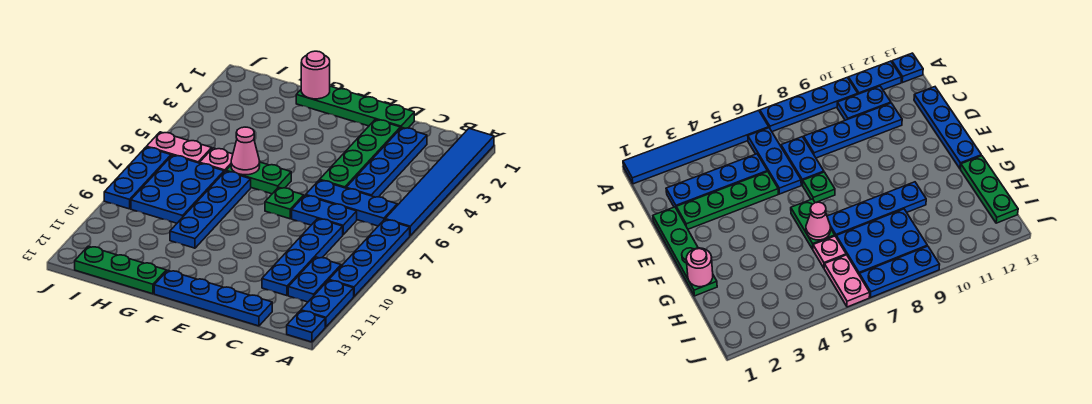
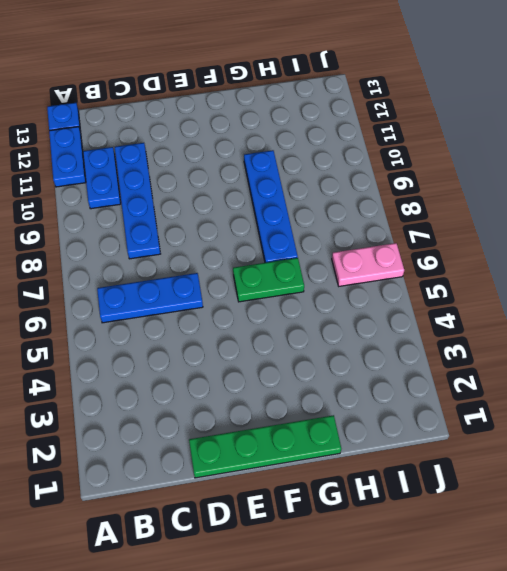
none -> blue tile A1:A6 level 1
none -> blue plate A7:A10 level 1
none -> blue plate C2:C5 level 1

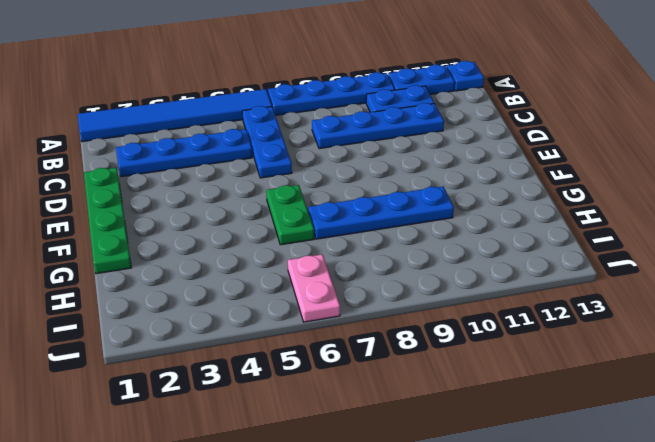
none -> blue plate C7:D7 level 1
none -> blue plate C13:F13 level 1
none -> green plate D2:D5 level 1

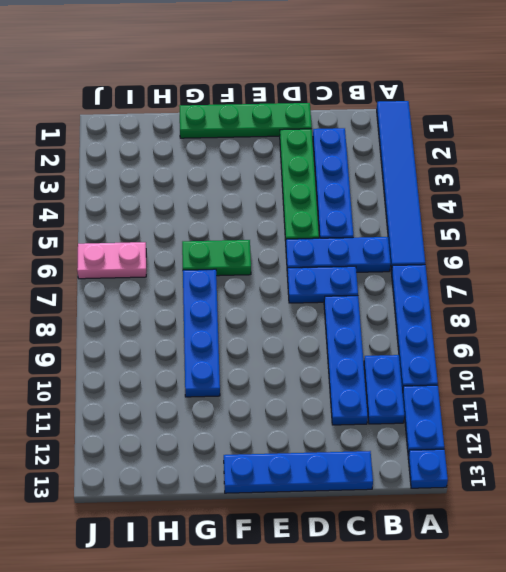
none -> green plate E7 level 1
none -> green plate G13:I13 level 1
none -> pink plate H6 level 1

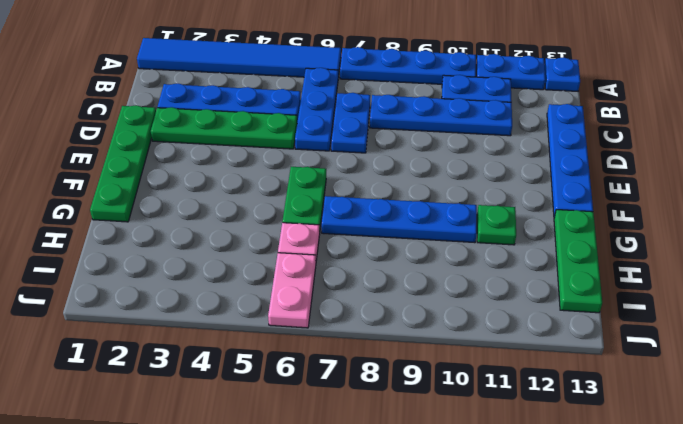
green plate G11 level 1 -> green plate E7 level 1
none -> blue plate H7:I9 level 1
none -> blue plate J7:J9 level 1
none -> pink round brick G1 level 2

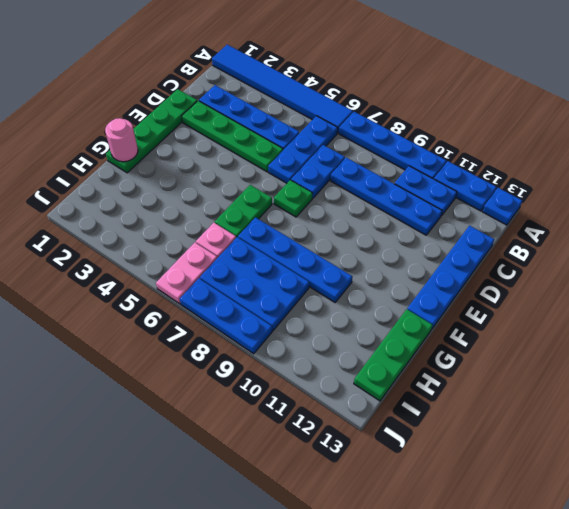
none -> pink cone G6 level 2

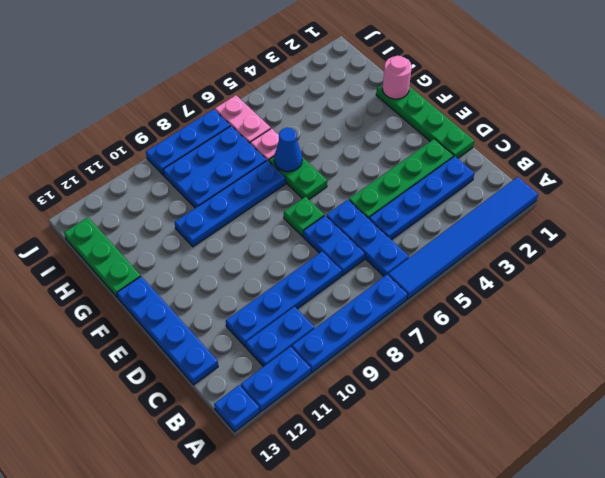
blue cone G6 level 2 -> pink cone G6 level 2

